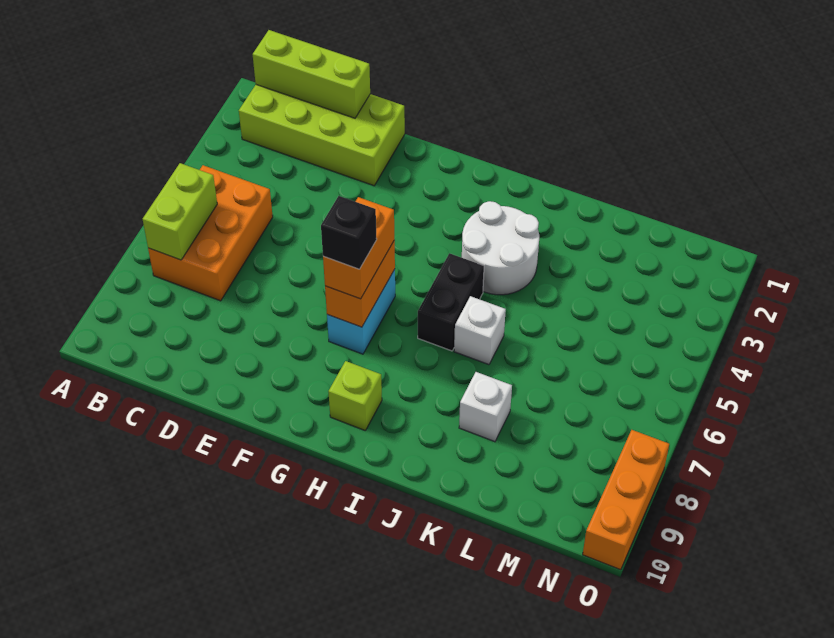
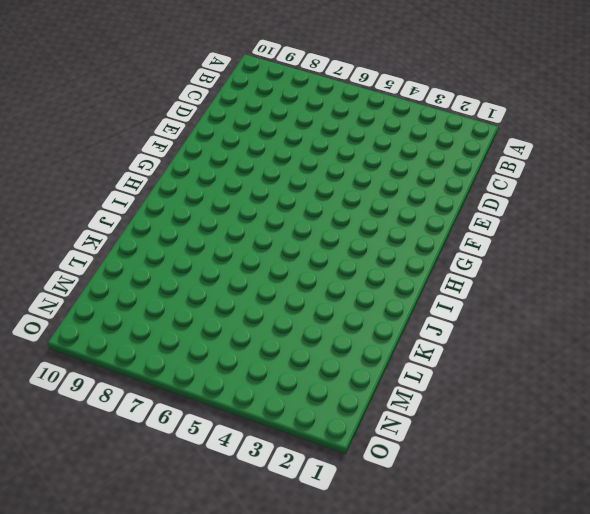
none -> lime brick B1:E2 level 1
none -> orange brick B5:C7 level 1
none -> cyan brick G6:G7 level 1

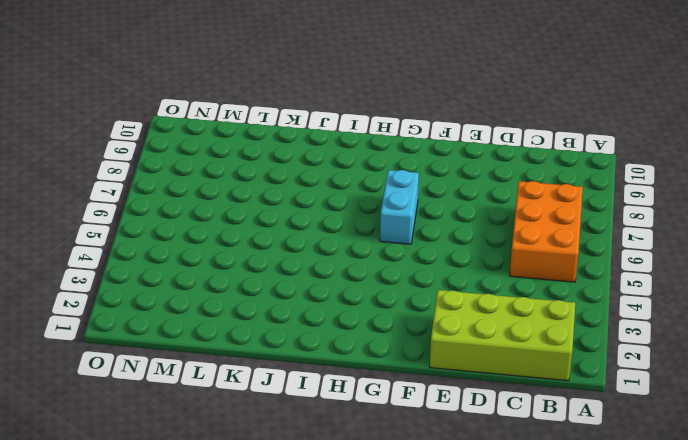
none -> lime brick H9 level 1
none -> white round brick I3:J4 level 1
none -> black brick I5:I6 level 1

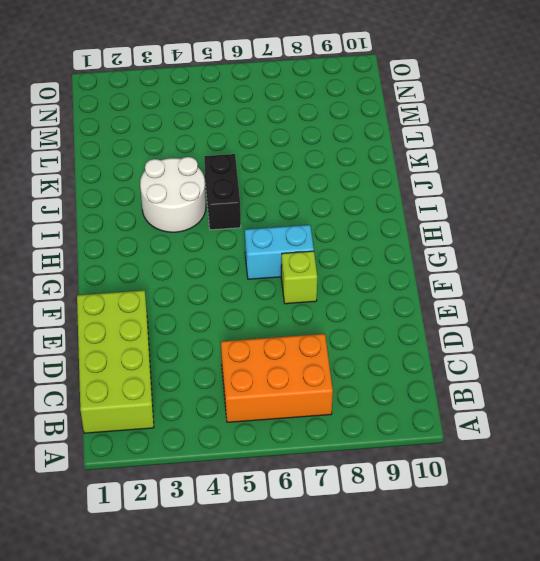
lime brick F7 level 1 -> lime brick H9 level 1
black brick I5:J5 level 1 -> black brick I5:I6 level 1
none -> white brick J6 level 1
none -> white brick K8 level 1
none -> orange brick O8:O10 level 1

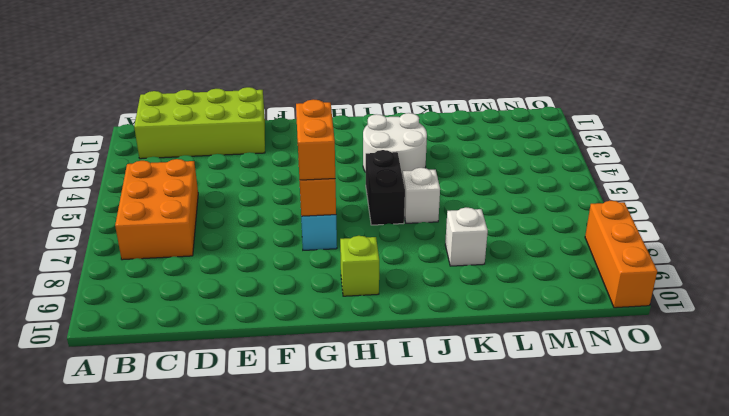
none -> lime brick B1:D1 level 2
none -> lime brick B6:B7 level 2
none -> black brick G7 level 4

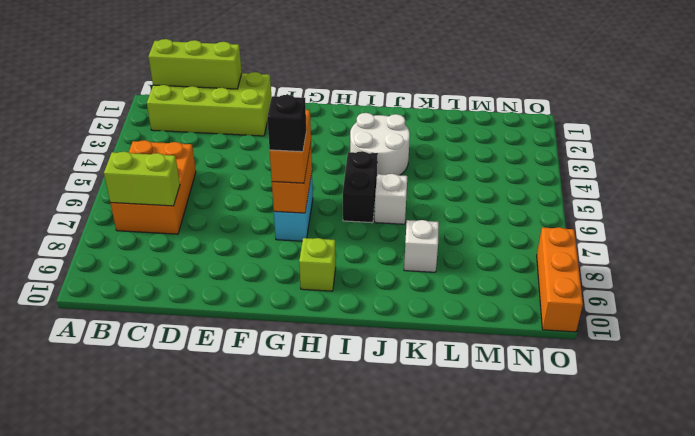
lime brick B7:C7 level 2 -> lime brick B6:B7 level 2

